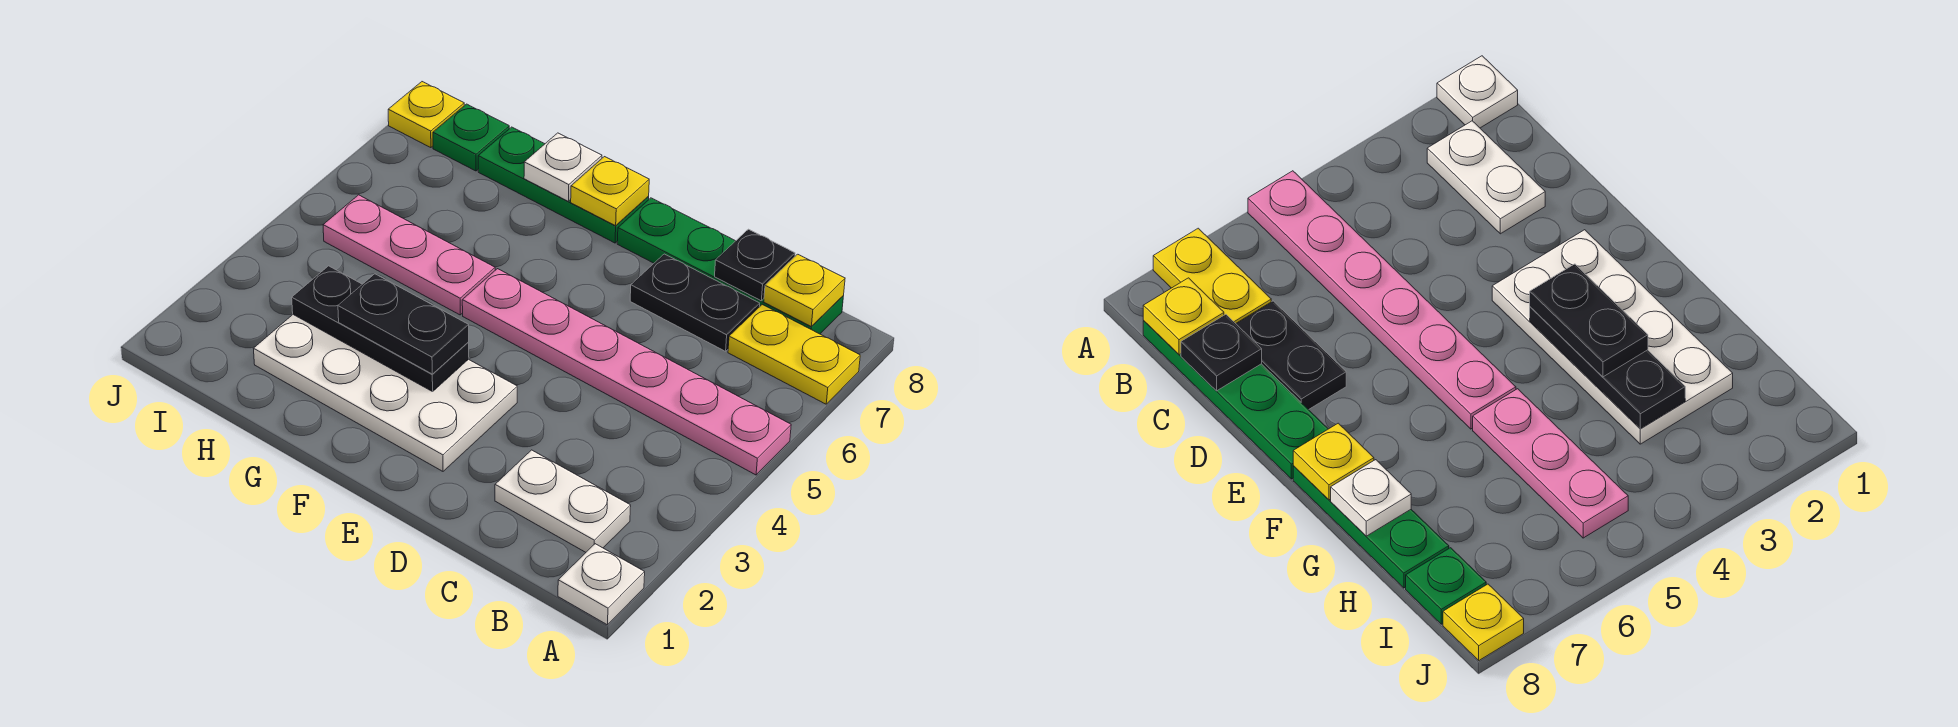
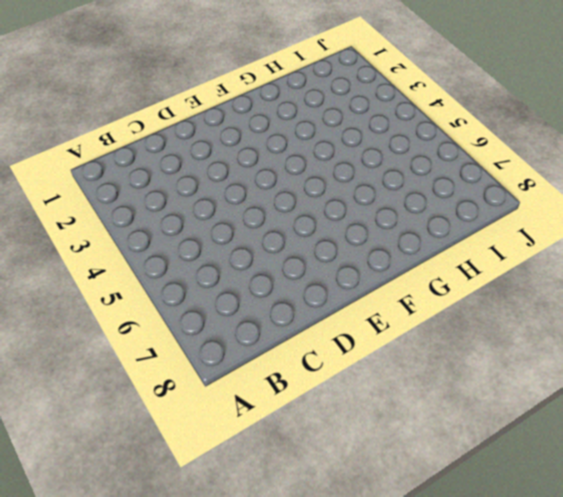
none -> white plate A1 level 1
none -> pink plate A5:F5 level 1
none -> yellow plate A7:B7 level 1

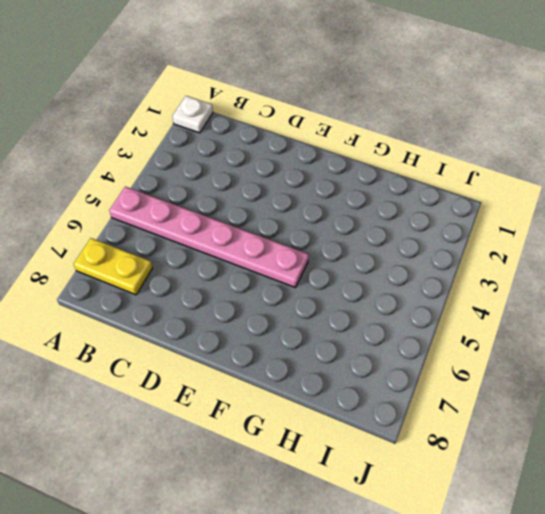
none -> white plate B2:C2 level 1
none -> green plate B8:E8 level 1
none -> black plate C7:D7 level 1

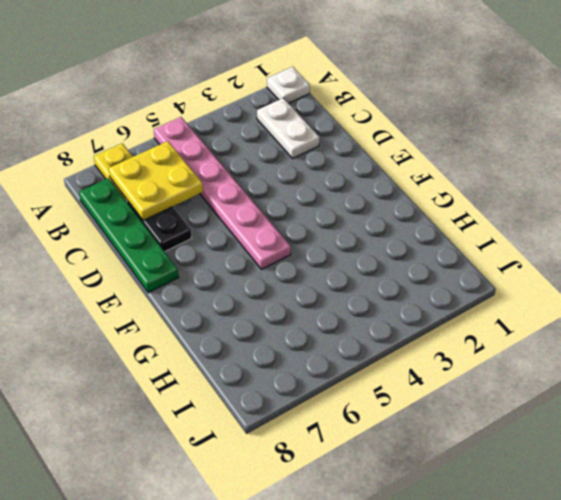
yellow plate B6:C7 level 2 -> none
none -> white plate E2:H3 level 1
none -> green plate F8:H8 level 1
none -> pink plate G5:I5 level 1

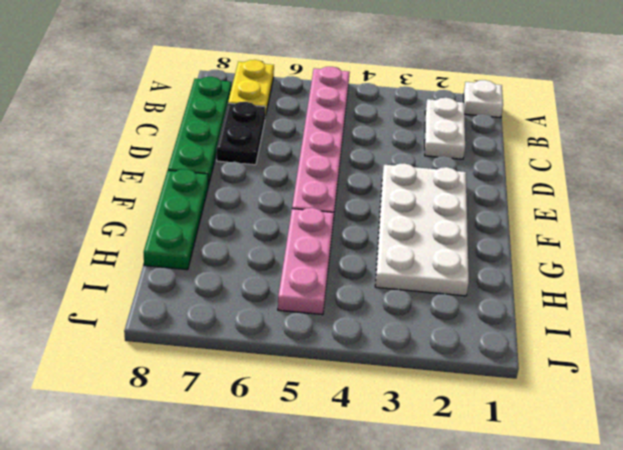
none -> green plate I8 level 1
none -> yellow plate J8 level 1
none -> yellow plate B8 level 2

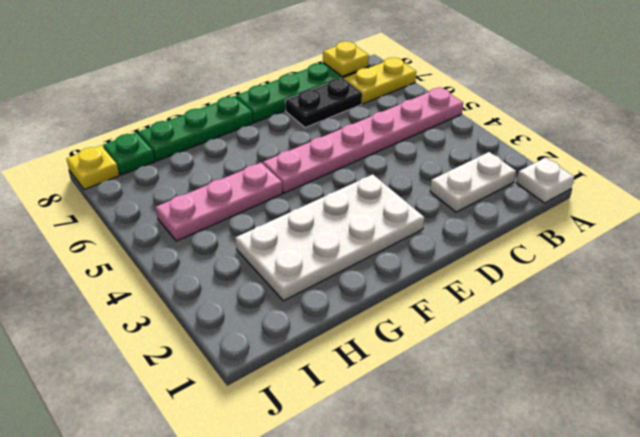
none -> black plate C8 level 2
none -> black plate F3:H3 level 2
none -> yellow plate F8 level 2

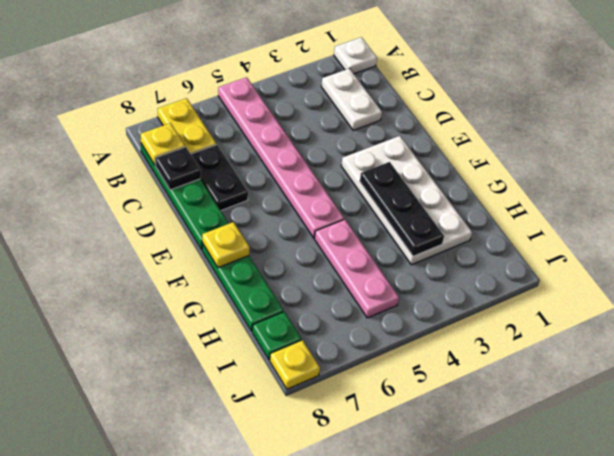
none -> white plate G8 level 2
none -> black plate F3:G3 level 3

